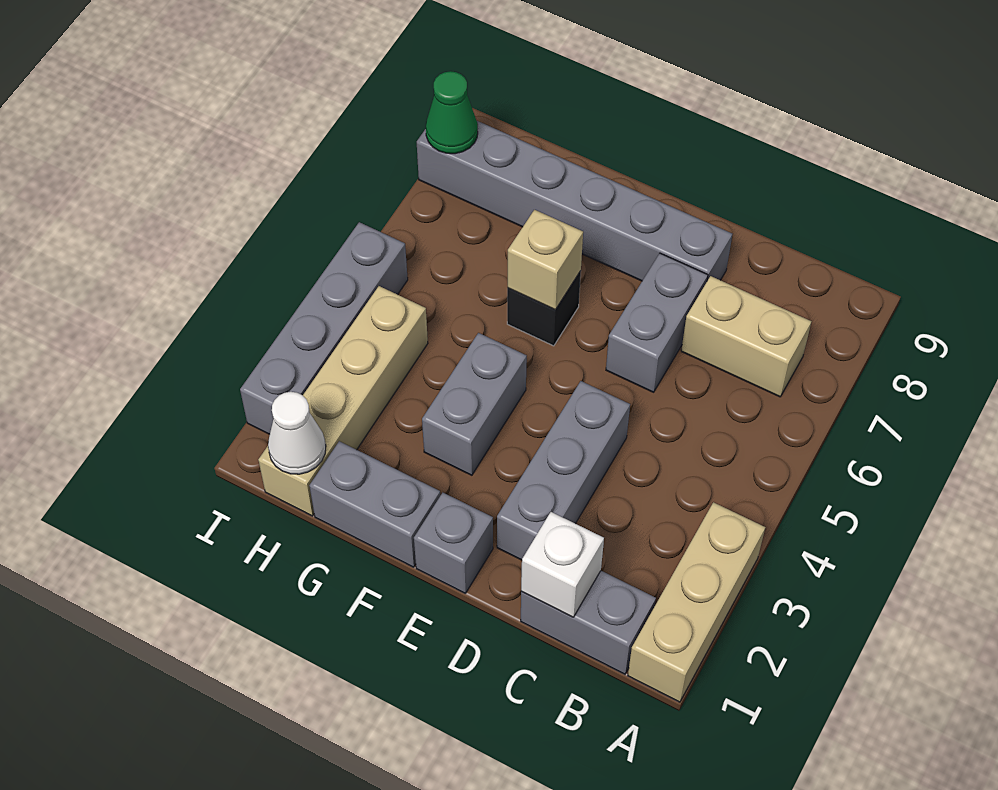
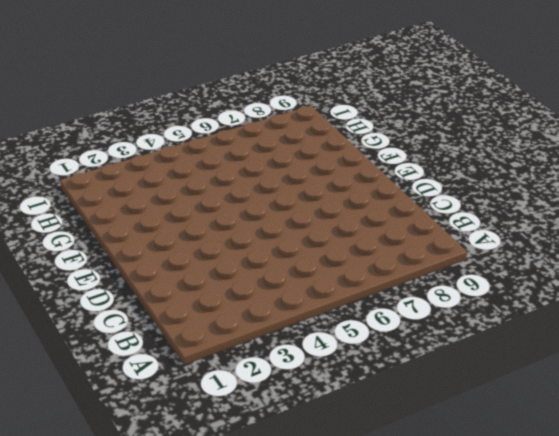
none -> tan brick A1:A3 level 1
none -> grey brick B1:C1 level 1
none -> tan brick B7:C7 level 1

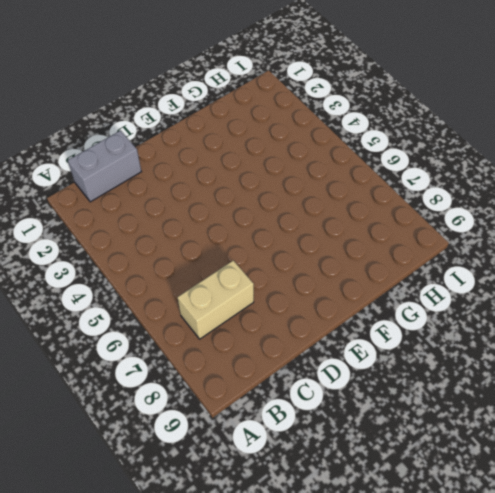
none -> tan brick A1:A3 level 1
none -> grey brick D2:D4 level 1
none -> grey brick D6:D7 level 1

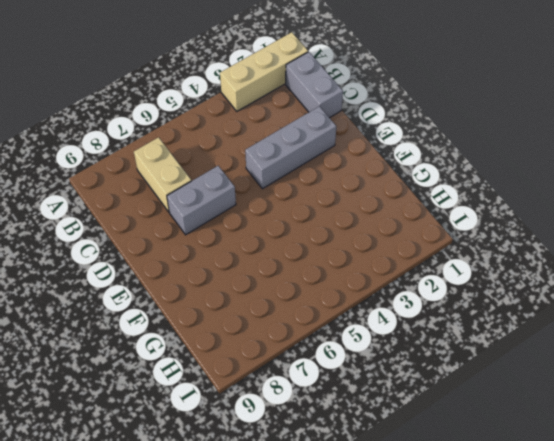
none -> grey brick D8:I8 level 1
none -> grey brick E1 level 1
none -> grey brick F1:G1 level 1

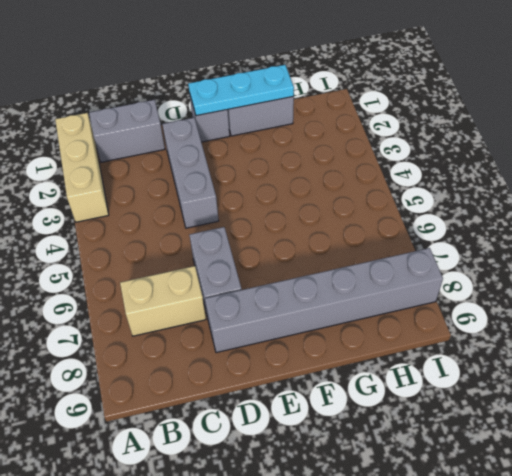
cyan plate E1:G1 level 2 -> none
none -> grey brick F3:F4 level 1
none -> black brick F6 level 1
none -> tan brick H1:H4 level 1

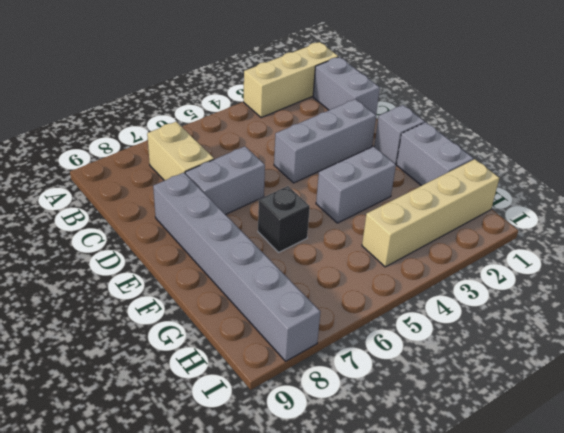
none -> grey brick I2:I5 level 1
none -> white brick C1 level 2
none -> tan brick F6 level 2

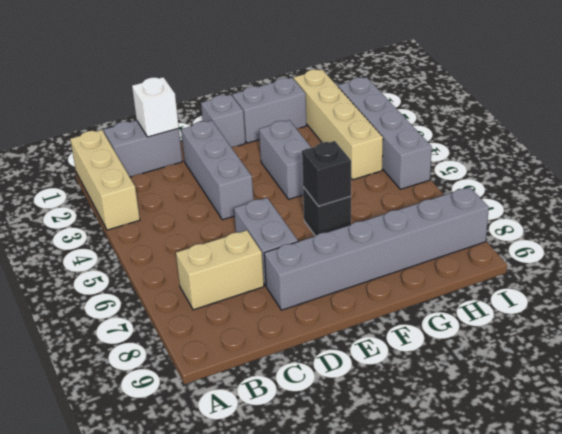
black brick F6 level 2 -> tan brick F6 level 2
none -> white cone H1 level 2
none -> green cone I8 level 2

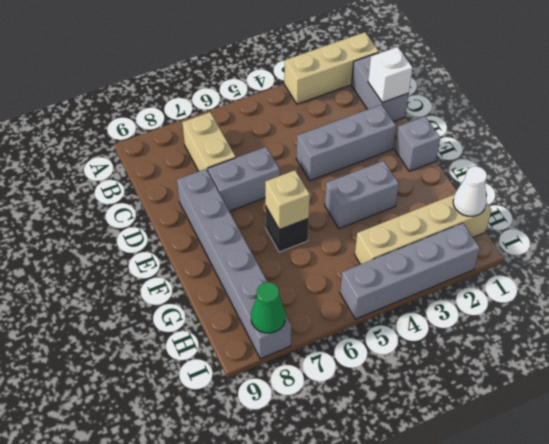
none -> grey brick F1:G1 level 1

